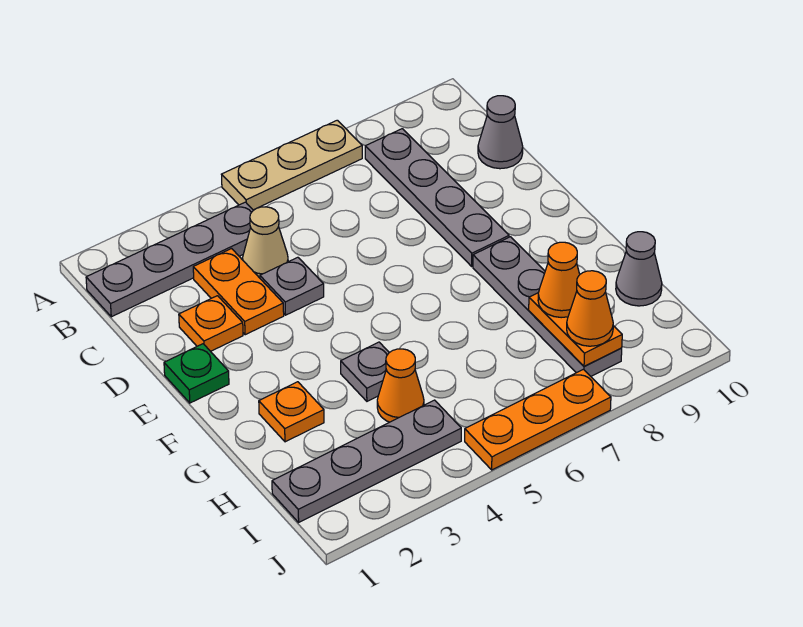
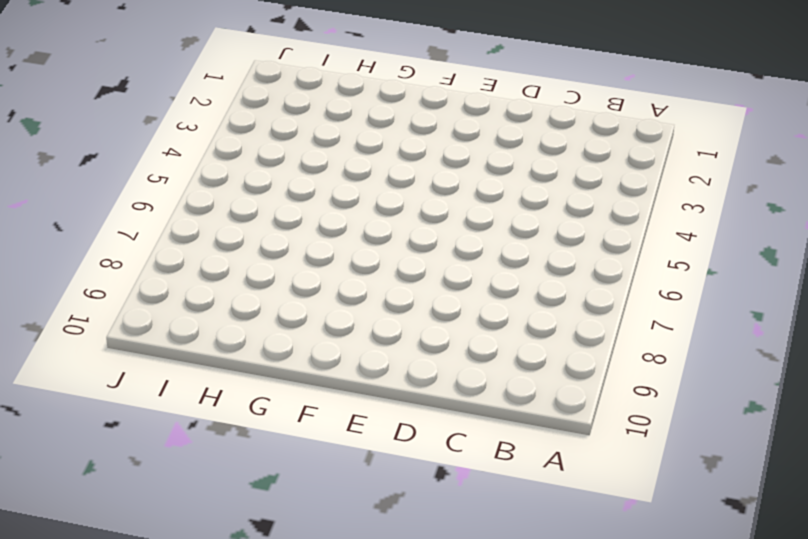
none -> tan plate A5:A7 level 1
none -> grey plate B1:B4 level 1
none -> grey plate B8:E8 level 1

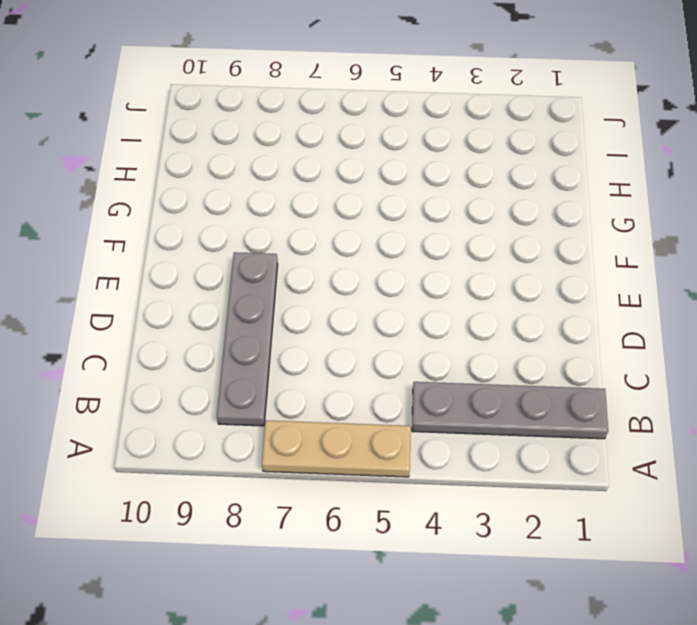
none -> orange plate C3:D3 level 1
none -> tan cone C4 level 1
none -> grey cone C10 level 1

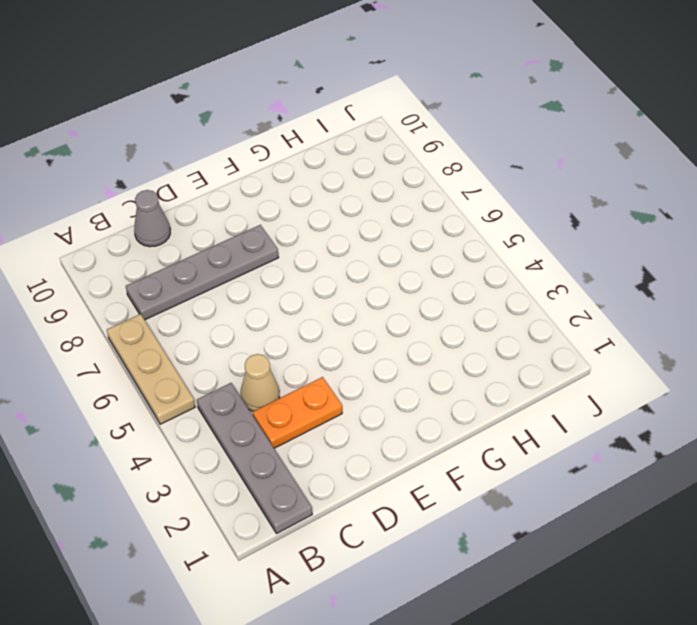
none -> orange plate D2 level 1
none -> grey plate D4 level 1
none -> green plate E1 level 1

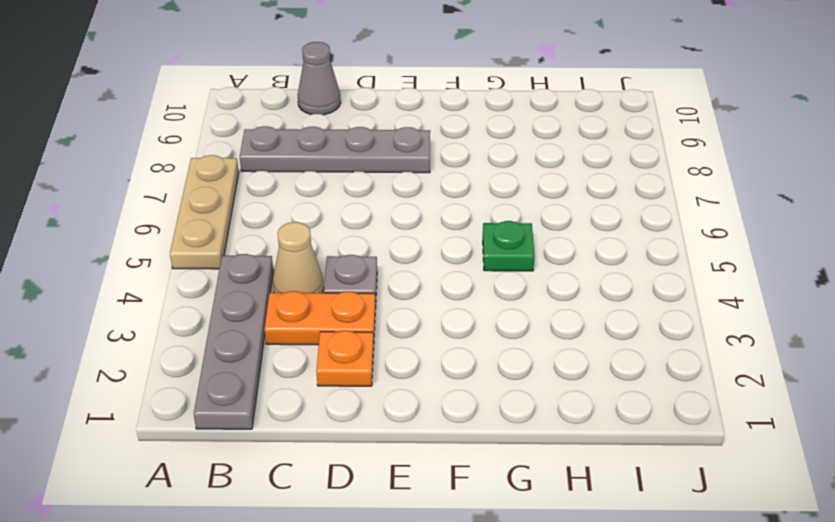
green plate G5 level 1 -> green plate E1 level 1
none -> grey plate F8:I8 level 1
none -> orange plate G2 level 1
none -> grey plate G4 level 1

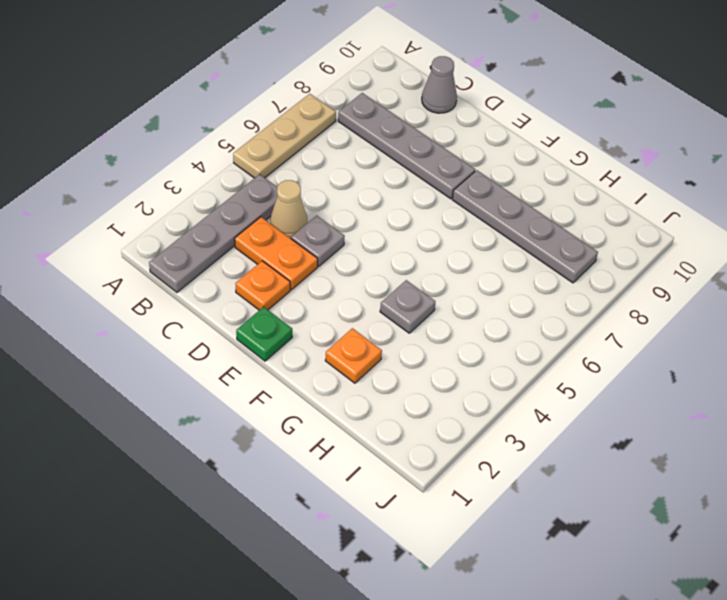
none -> orange cone H4 level 1
none -> grey cone H10 level 1
none -> grey plate I1:I4 level 1

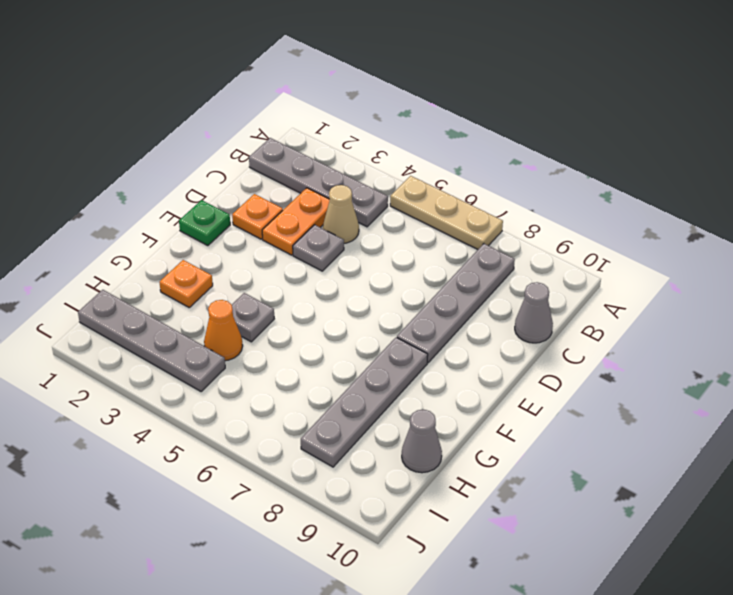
none -> orange plate J5:J7 level 1
none -> orange plate H8:I8 level 2
none -> orange cone H8 level 3

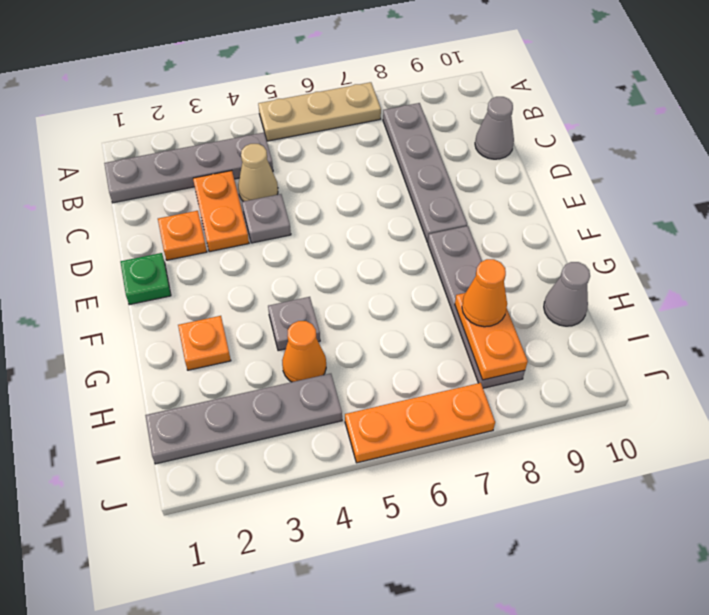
none -> orange cone I8 level 3

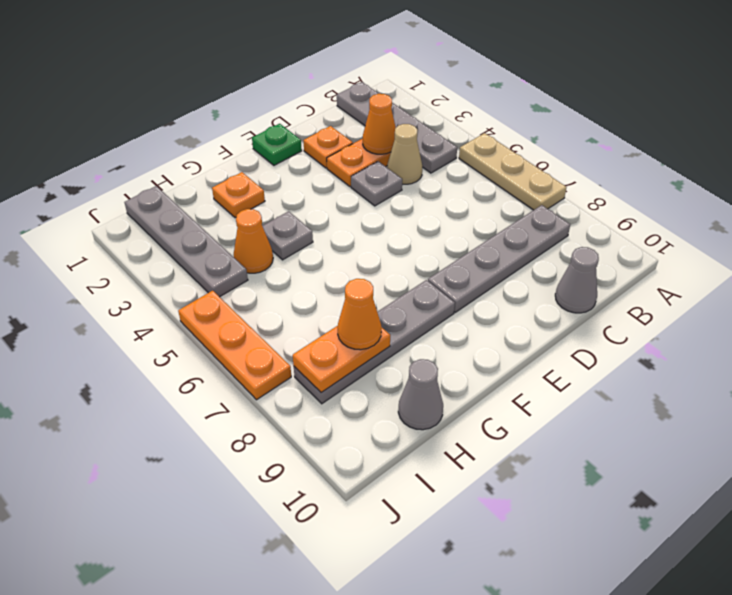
orange cone C3 level 2 -> orange cone I8 level 3

